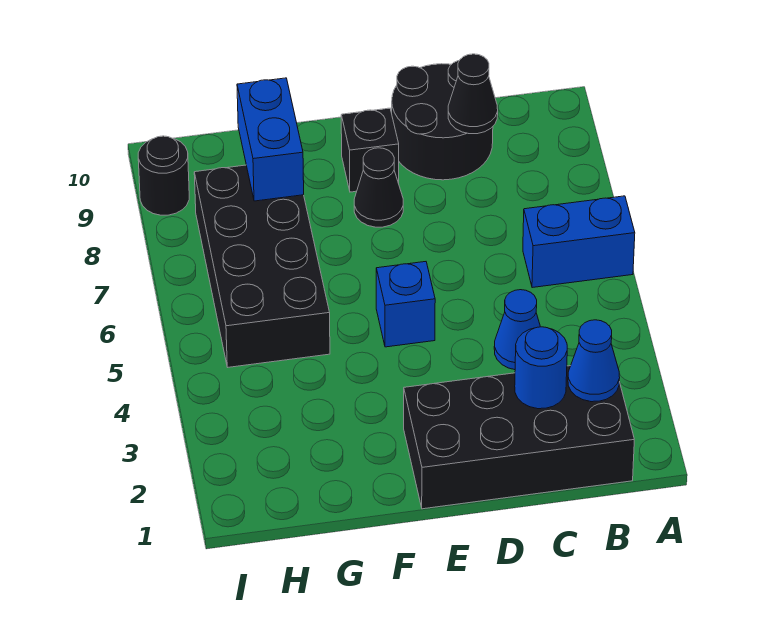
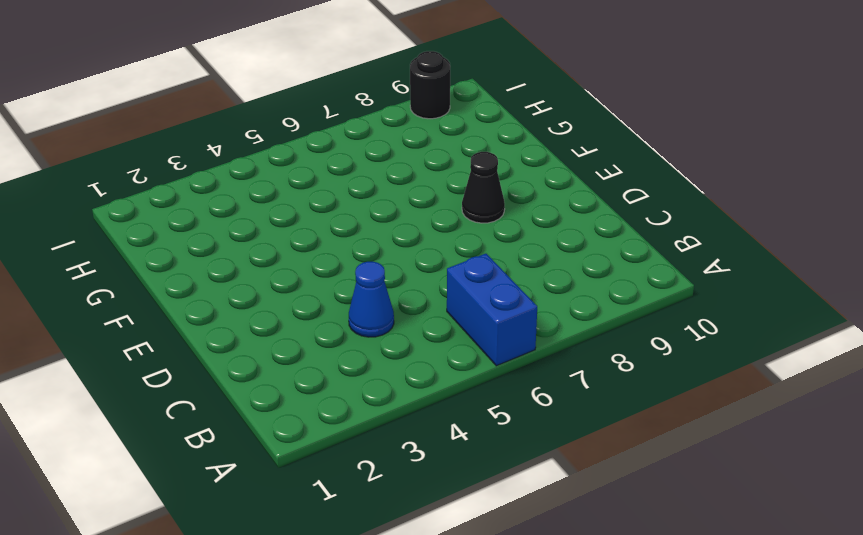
none -> black brick B1:E2 level 1
none -> black round brick C9:D10 level 1
none -> blue brick E5 level 1

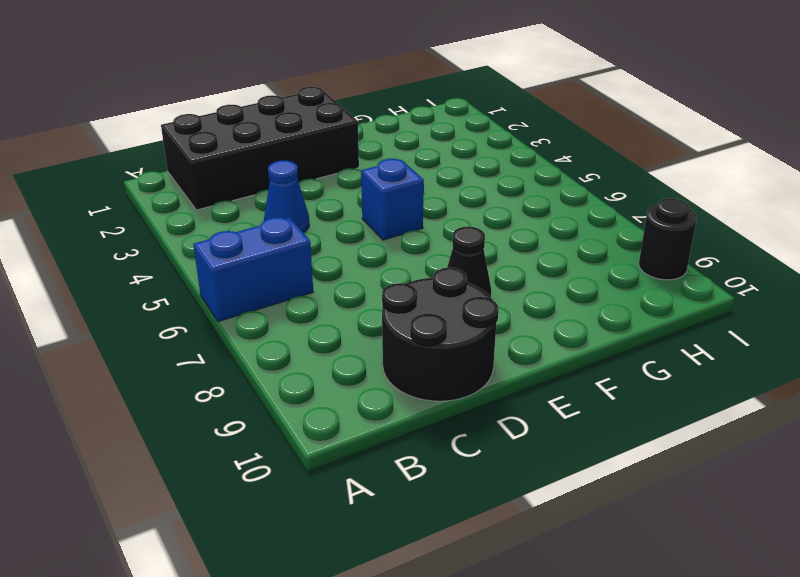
none -> black brick E9 level 1
none -> black brick G5:H8 level 1
none -> blue cone B2 level 2

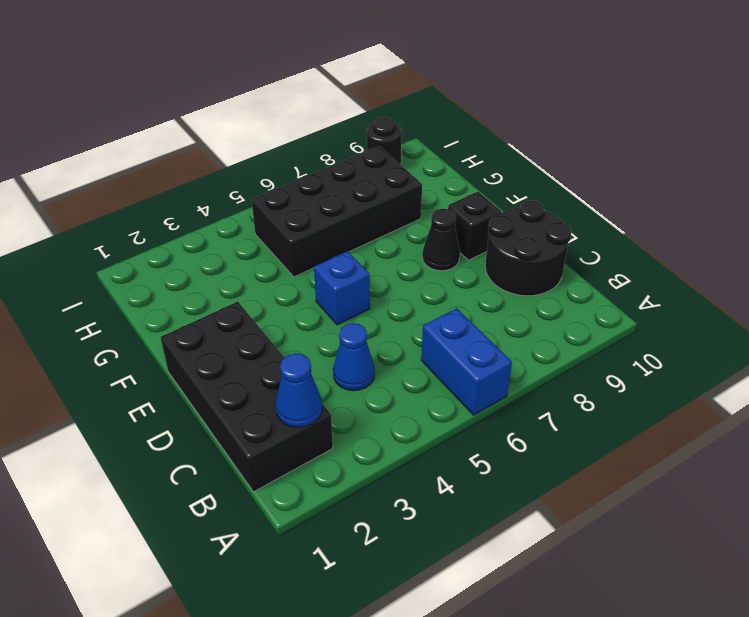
none -> blue round brick C2 level 2
none -> black cone C9 level 2
none -> blue brick G8:G9 level 2

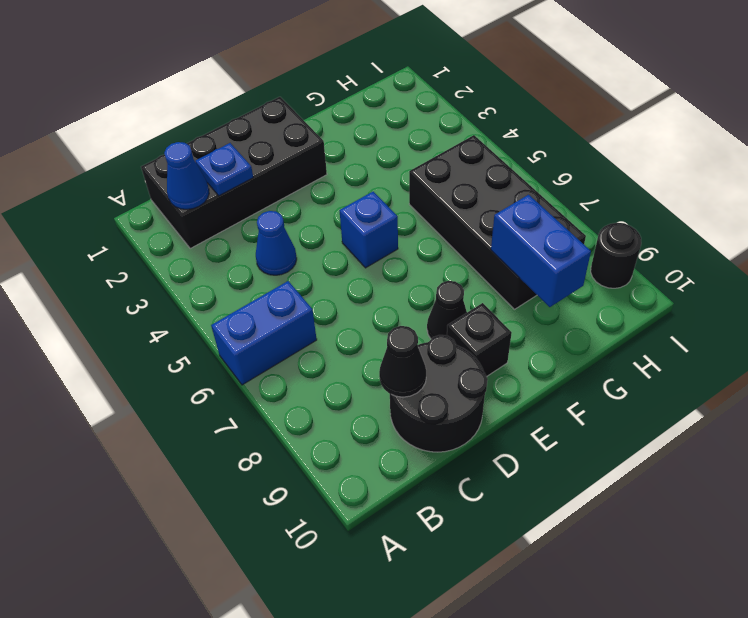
blue plate C2 level 2 -> blue round brick C2 level 2

